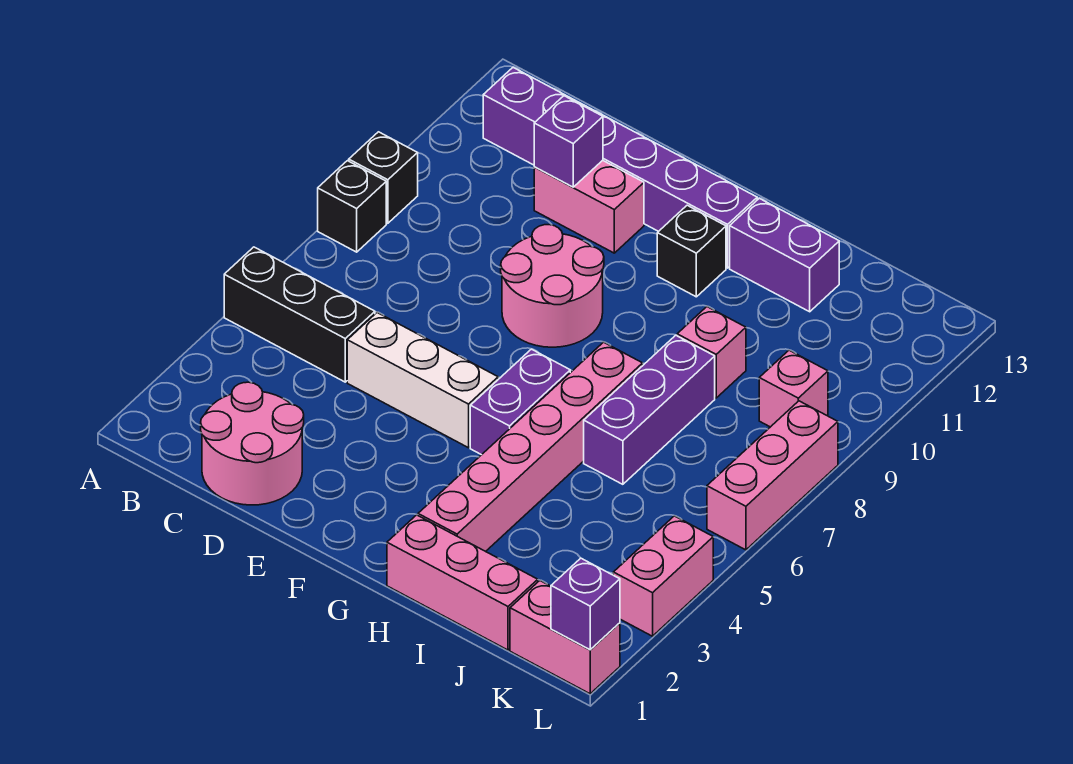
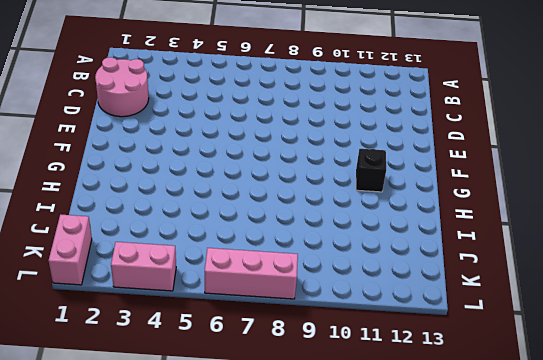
none -> black brick A5:C5 level 1
none -> black brick A8 level 1
none -> black brick A9 level 1

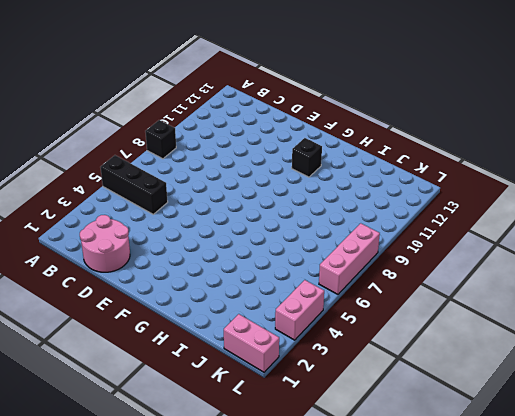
none -> black brick A9 level 1
none -> purple brick B12:G12 level 1
none -> white brick D5:F5 level 1

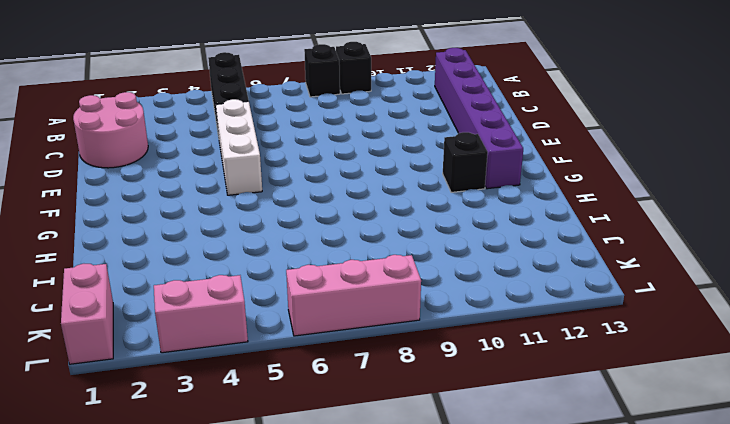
none -> pink brick D11:E11 level 1
none -> pink round brick E8:F9 level 1
none -> purple brick G5:G6 level 1

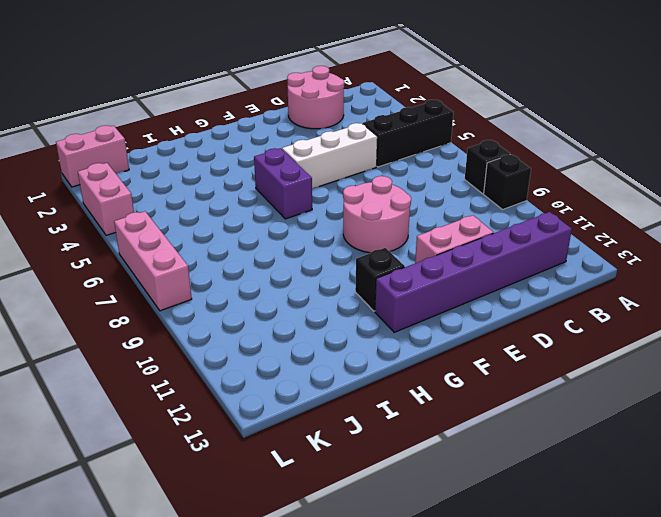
none -> pink brick H1:J1 level 1
none -> pink brick H2:H7 level 1
none -> purple brick H12:I12 level 1

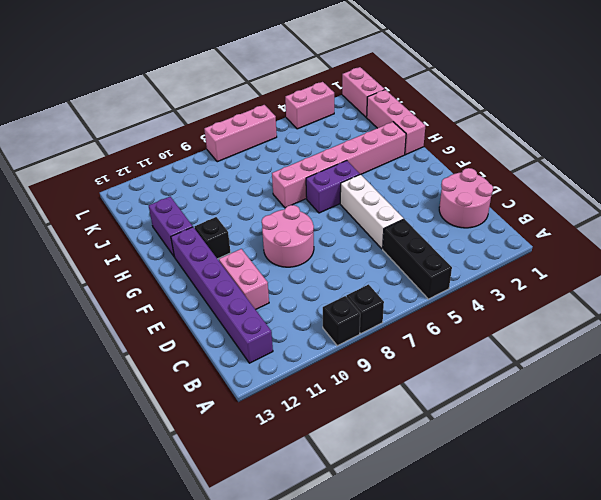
none -> purple brick I6:I8 level 1
none -> pink brick I9 level 1
none -> pink brick K9 level 1

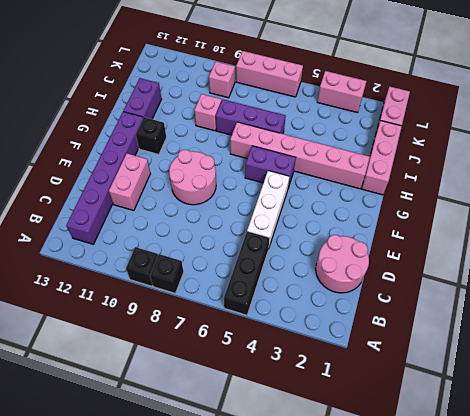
none -> purple brick D11 level 2
none -> purple brick L1 level 2

